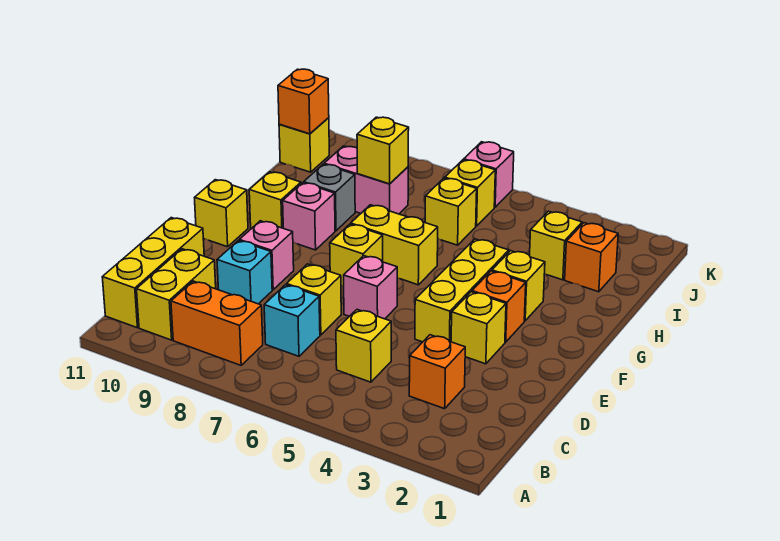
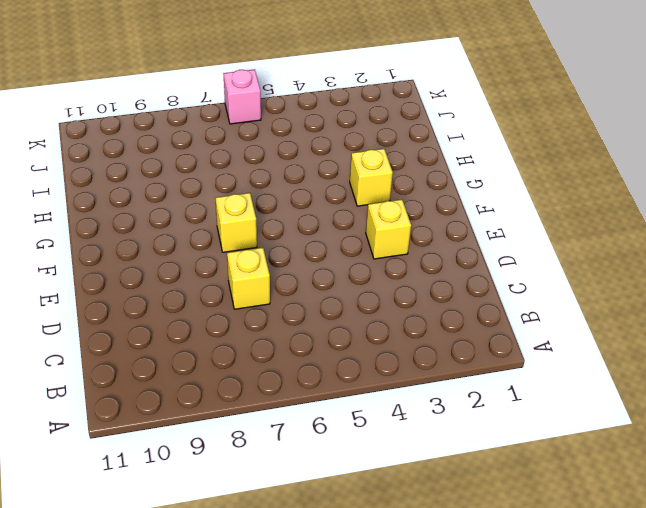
none -> orange brick B8:B9 level 1
none -> yellow brick B10:C10 level 1
none -> yellow brick B11:D11 level 1

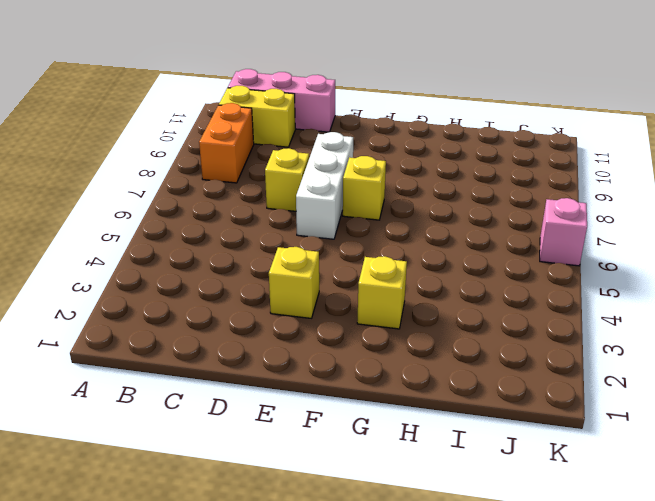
pink brick B11:D11 level 1 -> yellow brick B11:D11 level 1
white brick E6:E8 level 1 -> pink brick E6 level 1
none -> orange brick C3 level 1
none -> yellow brick C5 level 1
none -> cyan brick C7 level 1

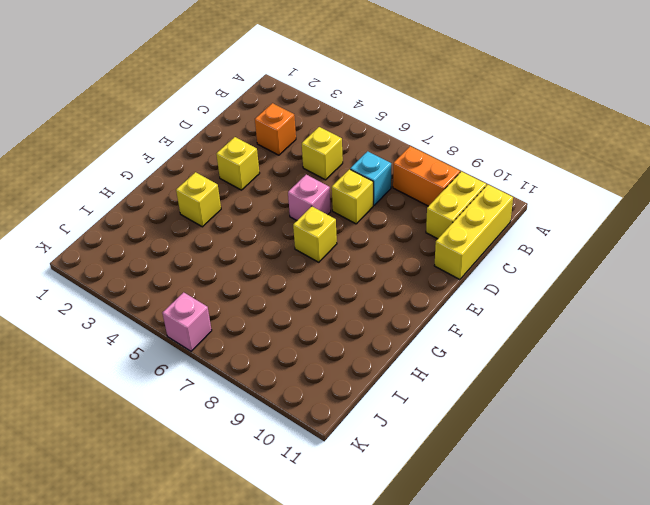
none -> cyan brick D9 level 1
none -> yellow brick E4:G4 level 1
none -> pink brick E9 level 1

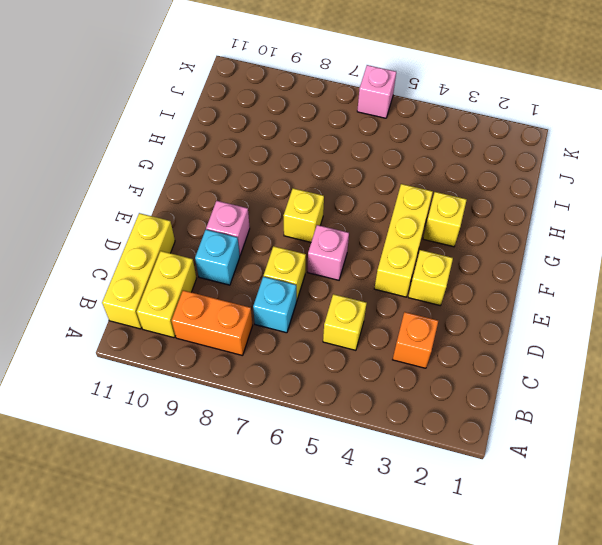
none -> orange brick F3 level 1
none -> yellow brick F11 level 1
none -> yellow brick G6:G7 level 1

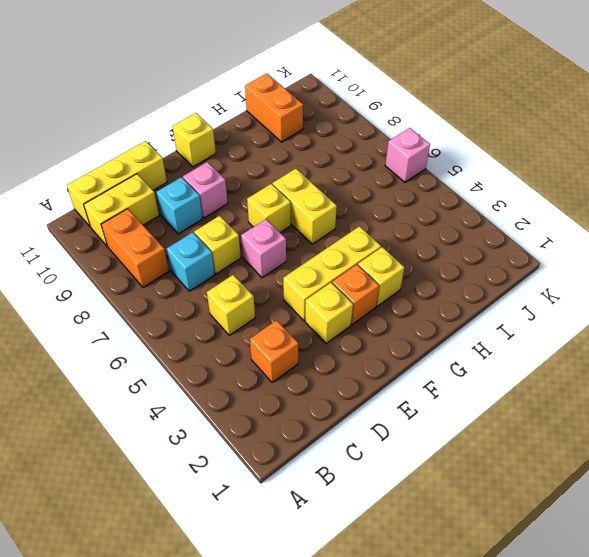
orange brick I10:I11 level 1 -> none
none -> pink brick G9 level 1
none -> yellow brick G10 level 1
none -> grey brick H9 level 1

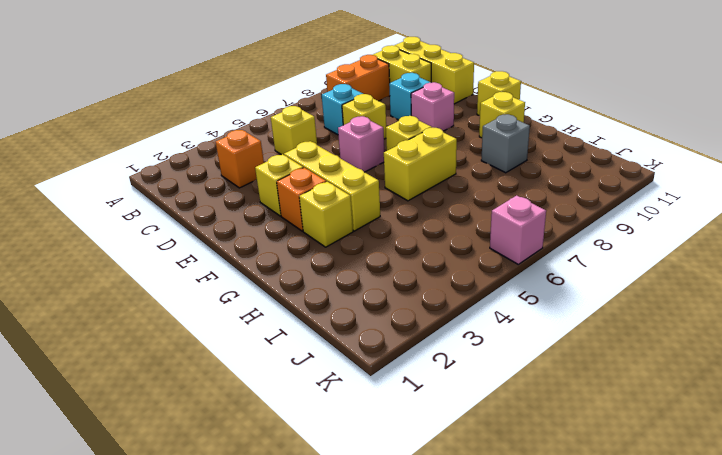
none -> pink brick G9 level 1
none -> orange brick I2 level 1
none -> yellow brick I3 level 1

